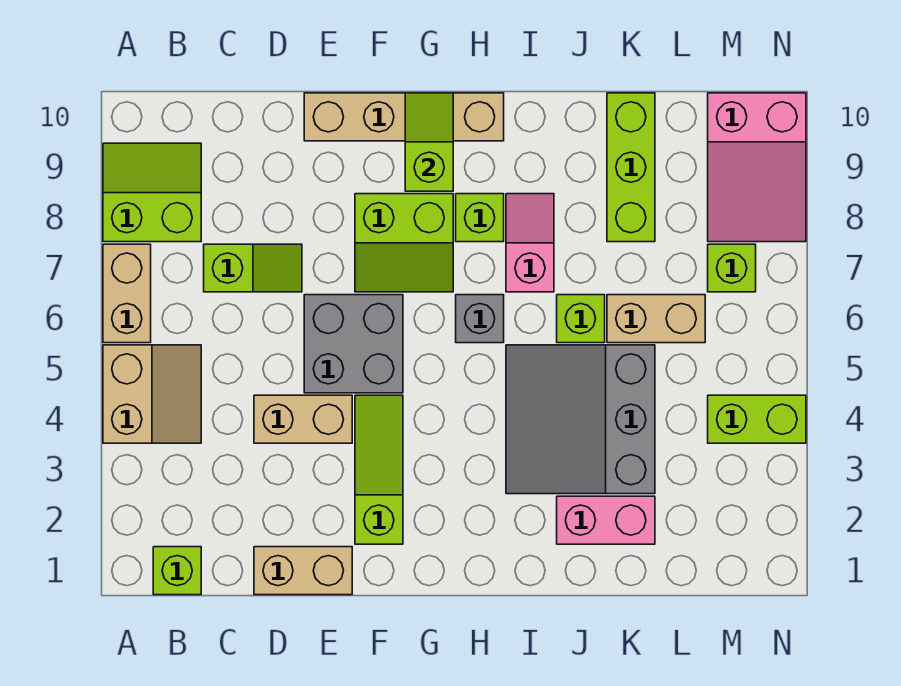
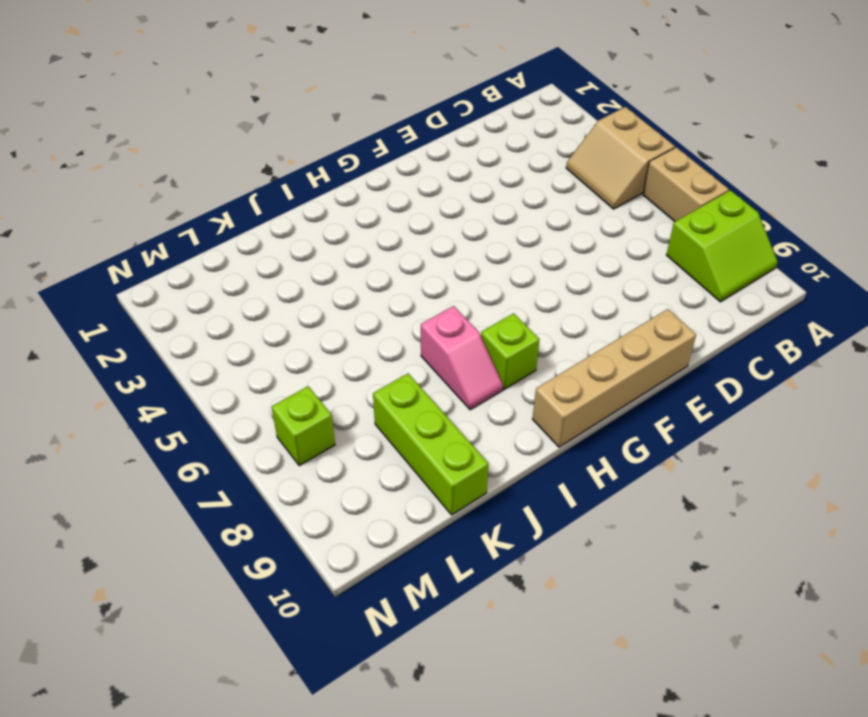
none -> lime brick B1 level 1
none -> lime slope C7:D7 level 1 top C
none -> tan brick D1:E1 level 1

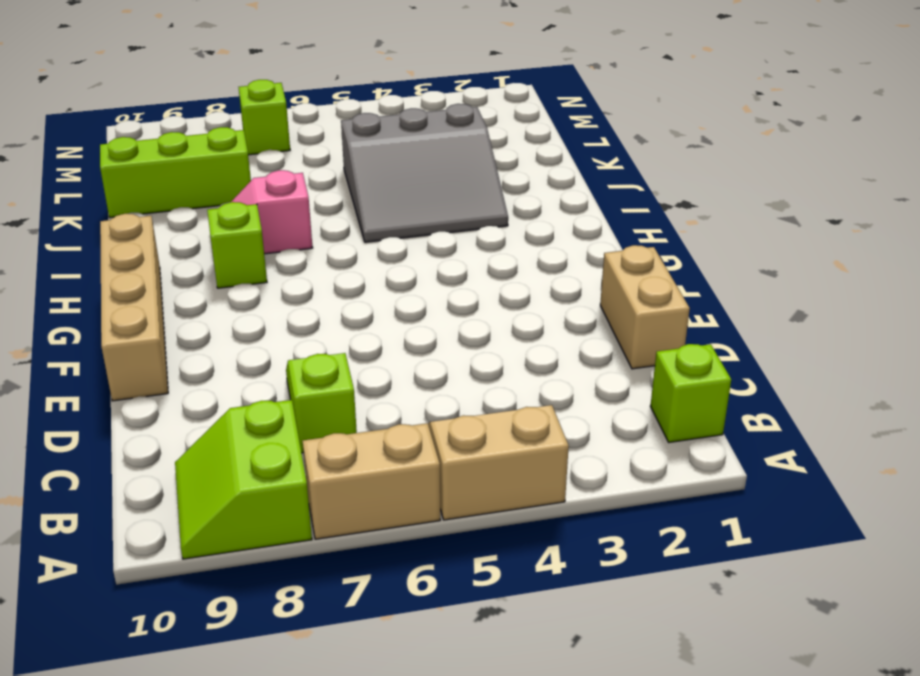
none -> tan brick D4:E4 level 1
none -> grey brick E5:F6 level 1
none -> lime slope F2:F4 level 1 top 2

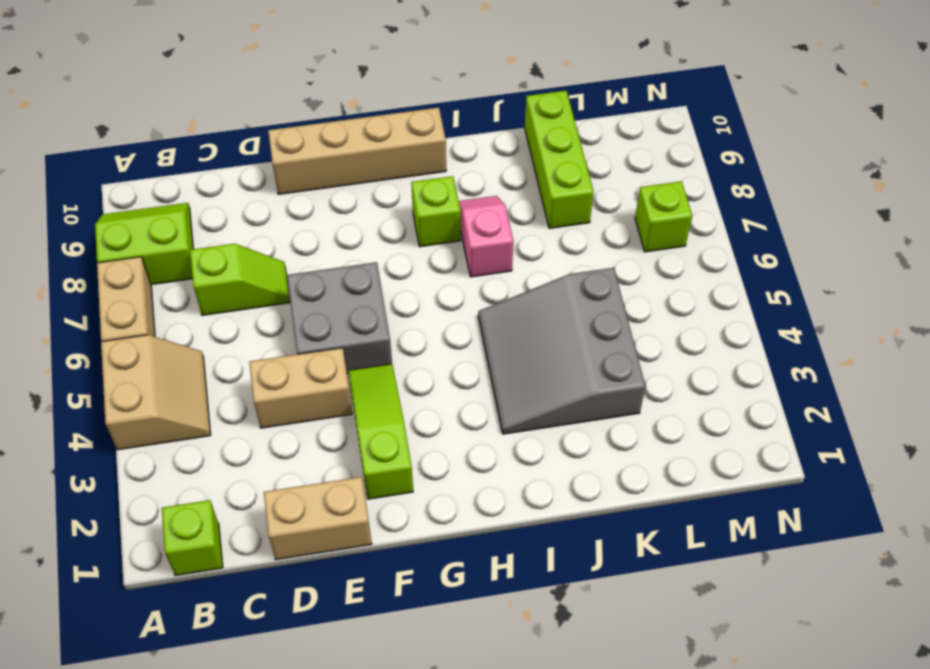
none -> lime slope F7:G8 level 1 top 8
none -> grey brick H6 level 1
none -> pink brick J2:K2 level 1

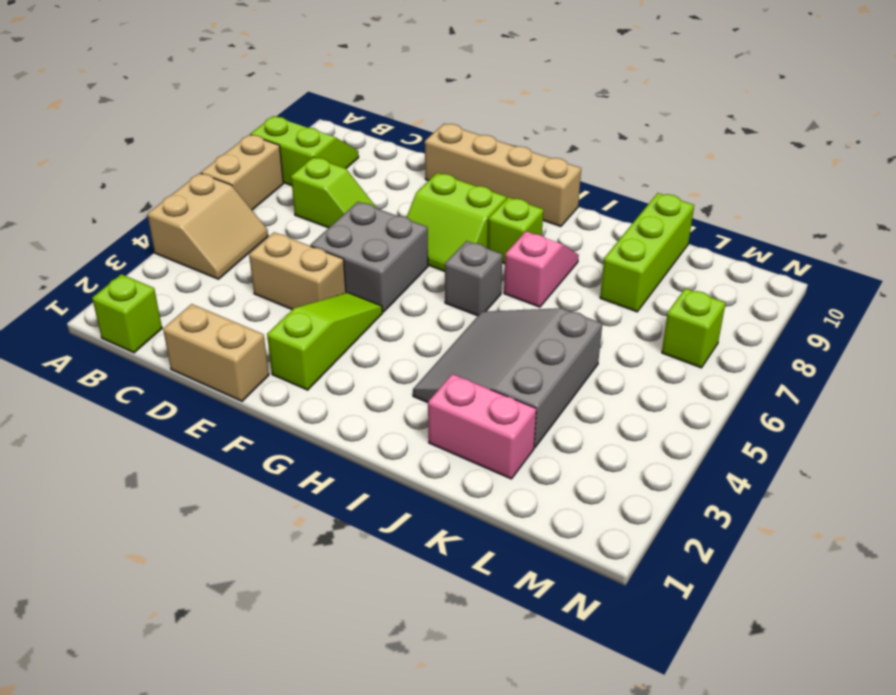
none -> lime brick J6 level 1
none -> tan brick K6:L6 level 1
none -> lime brick M4:N4 level 1

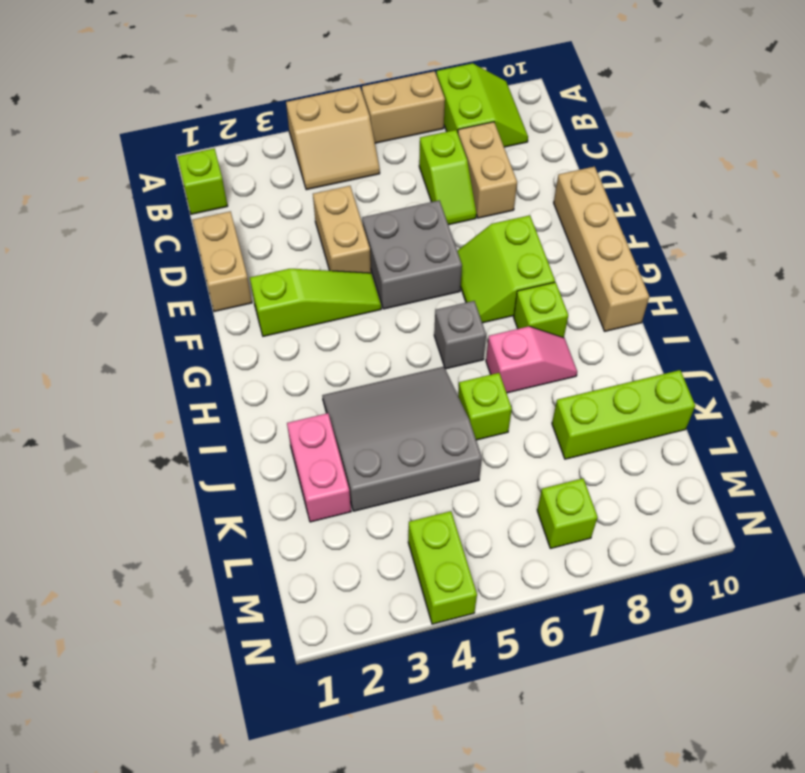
tan brick C8:D8 level 1 -> tan brick K6:L6 level 1
none -> pink slope M8:N10 level 1 top 10
none -> lime slope G9:G10 level 2 top 9

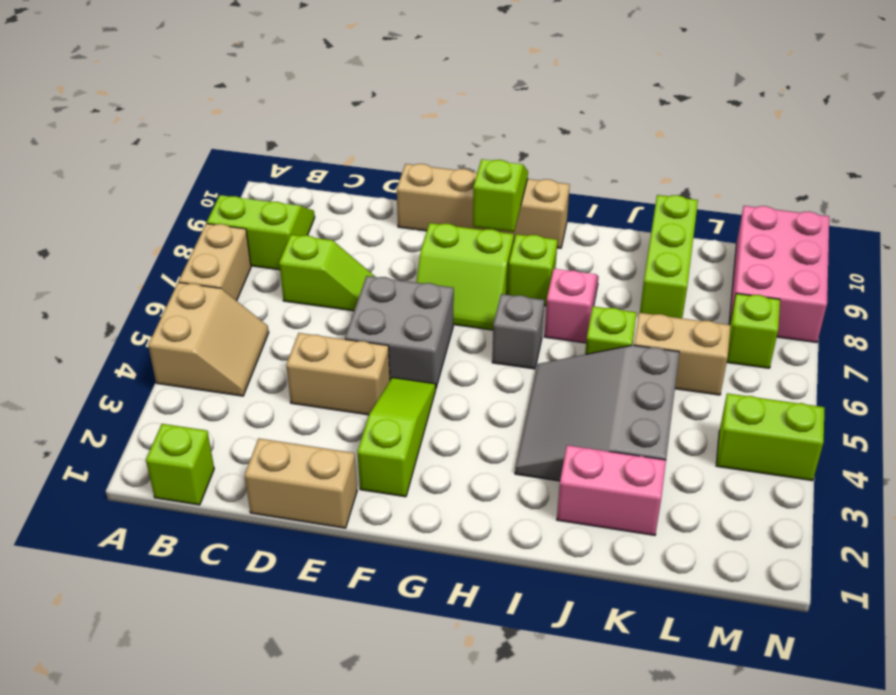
pink brick M8:N10 level 1 -> pink slope M8:N10 level 1 top 10

